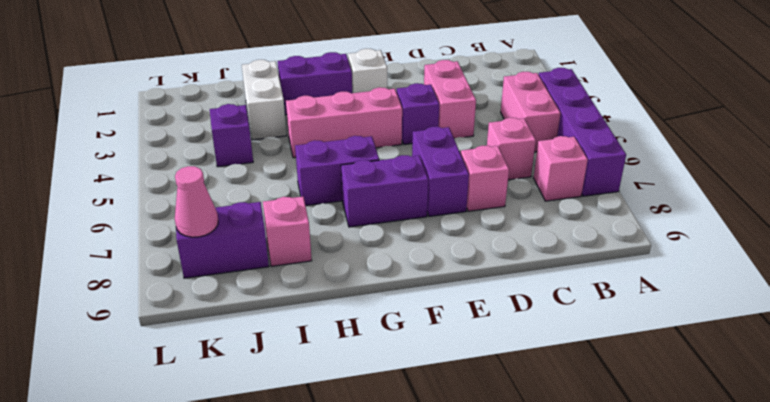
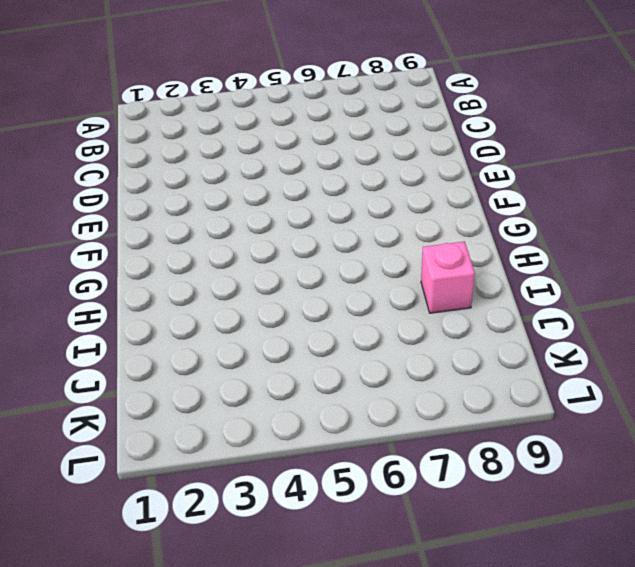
none -> purple brick A4:A7 level 1
none -> pink brick B4:B5 level 1
none -> pink brick B7 level 1

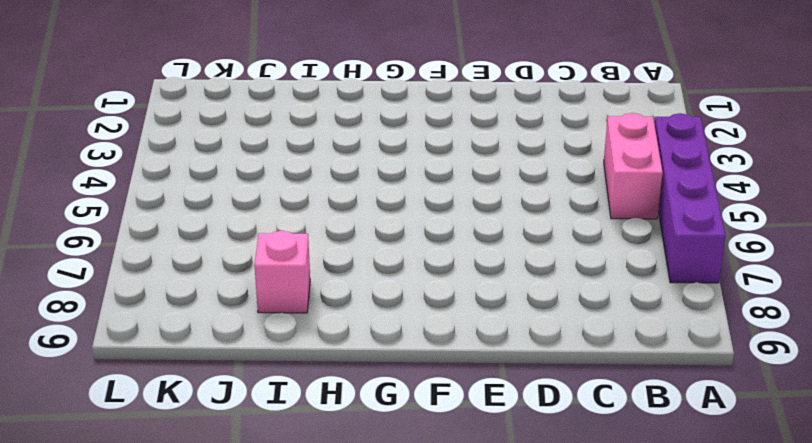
none -> pink brick B7 level 1
none -> pink brick C6 level 1
none -> pink brick D3:D4 level 1

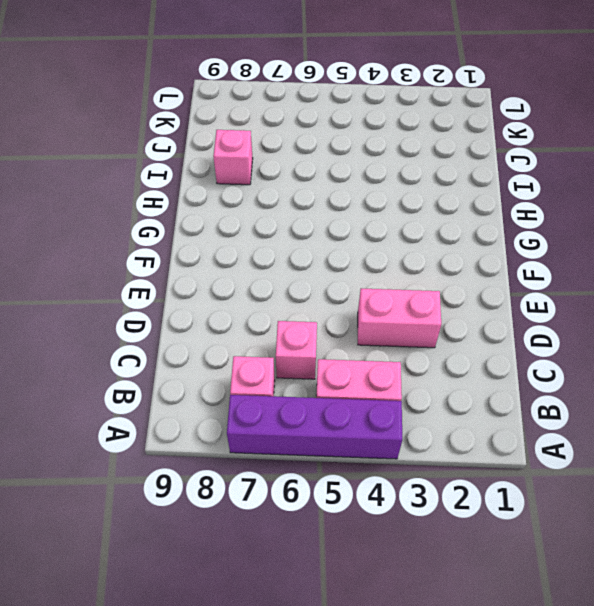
none -> pink brick D7 level 1
none -> purple brick E4 level 1
none -> purple brick E6:E7 level 1

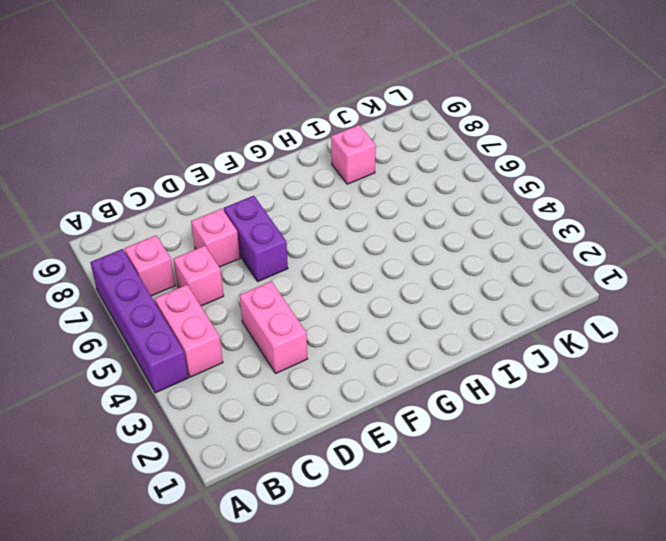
none -> purple brick E4 level 1
none -> white brick F2 level 1
none -> pink brick F4:H4 level 1

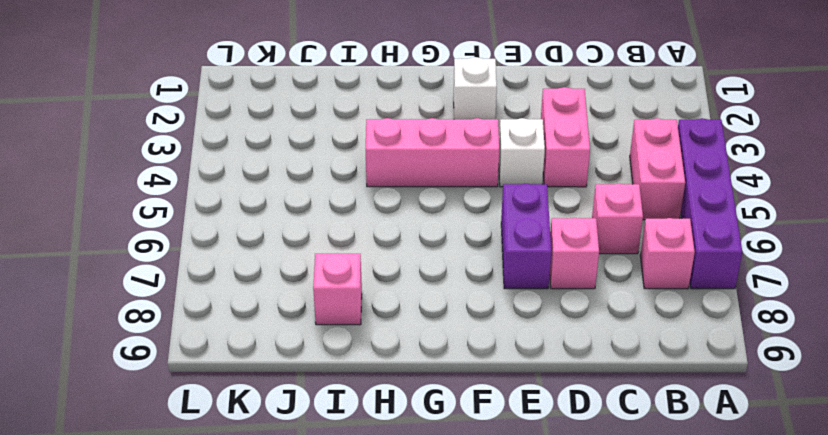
white brick E4 level 1 -> purple brick E4 level 1
none -> purple brick F7:G7 level 1
none -> purple brick G2:H2 level 1
none -> purple brick G6:H6 level 1

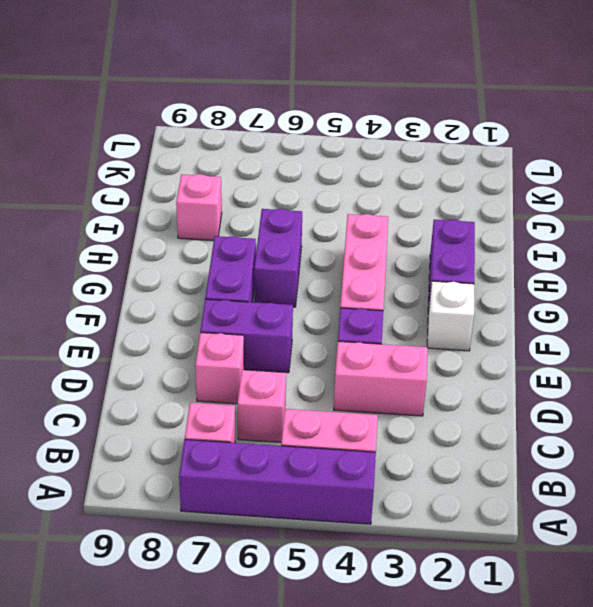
none -> white brick I2:I3 level 1
none -> purple brick J4 level 1
none -> purple brick J8:K8 level 1

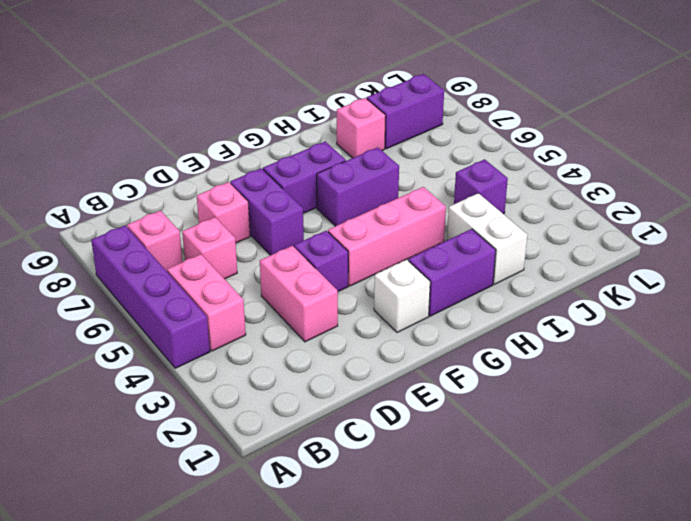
none -> pink cone K8 level 2

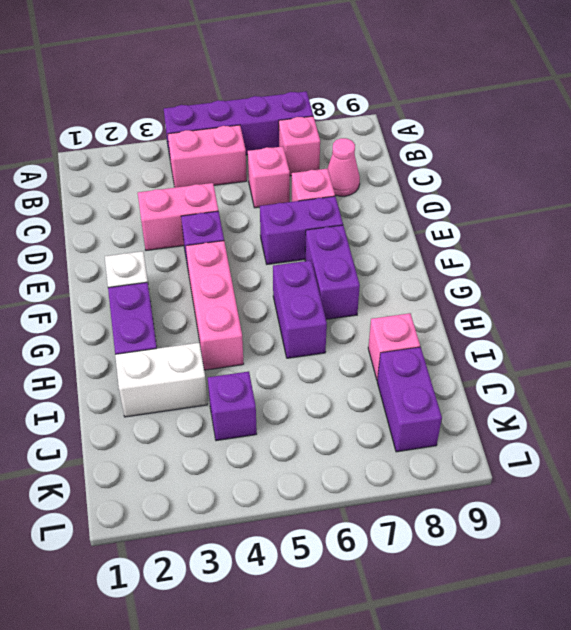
pink cone C8 level 1 -> pink cone K8 level 2

